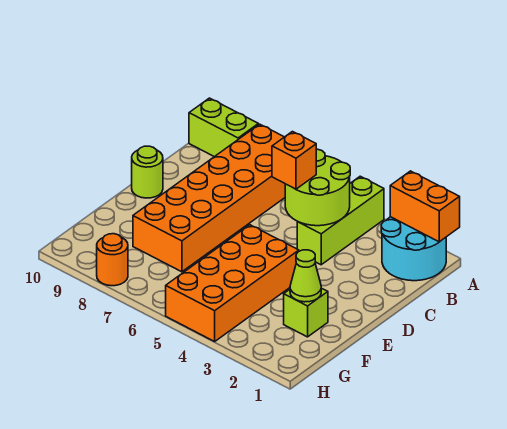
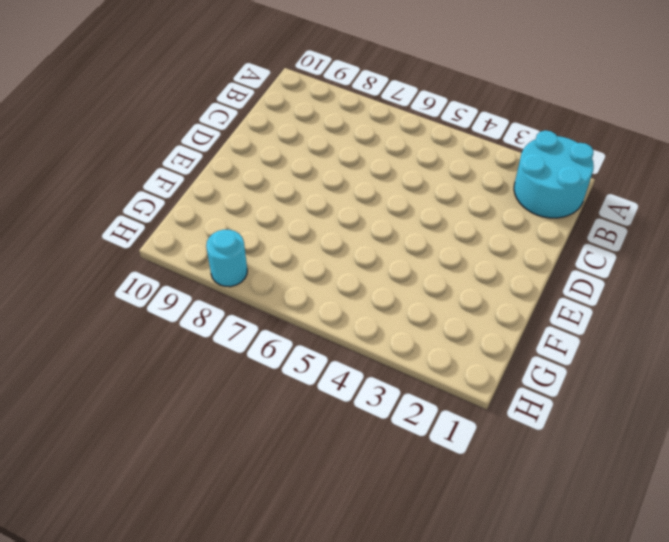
cyan round brick H8 level 1 -> orange round brick H8 level 1
none -> lime brick A4:C4 level 1
none -> orange brick A7:F8 level 1
none -> lime brick A9:A10 level 1

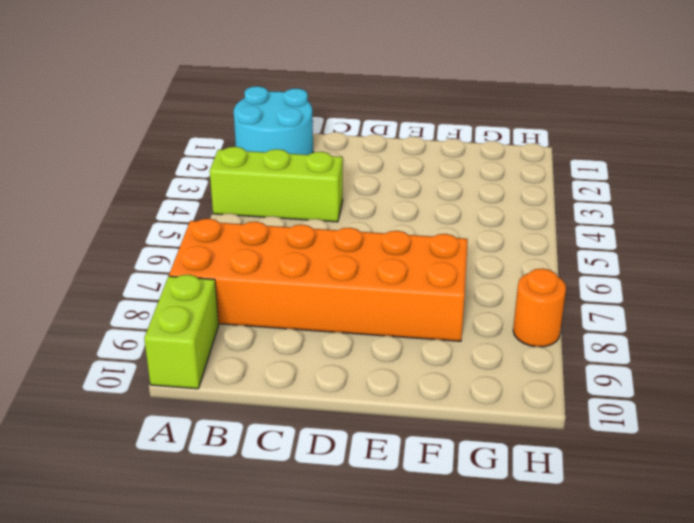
none -> lime round brick D10 level 1
none -> orange brick E4:H5 level 1
none -> lime brick F2 level 1

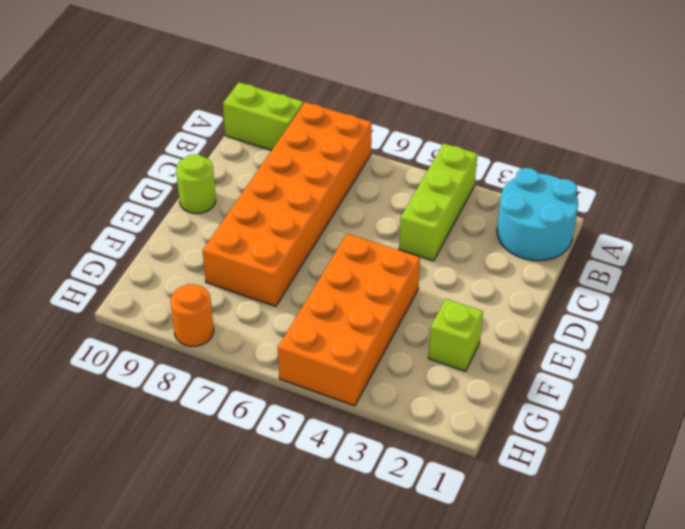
none -> orange brick A1:A2 level 2
none -> lime round brick B4:C5 level 2
none -> lime cone F2 level 2

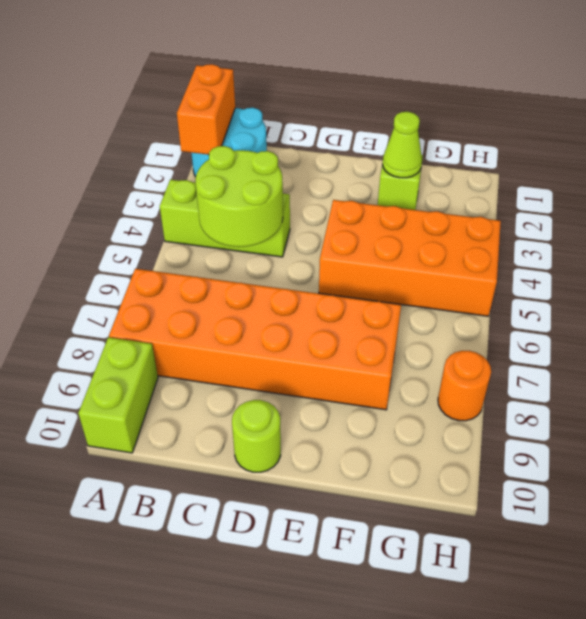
none -> orange brick C5 level 3

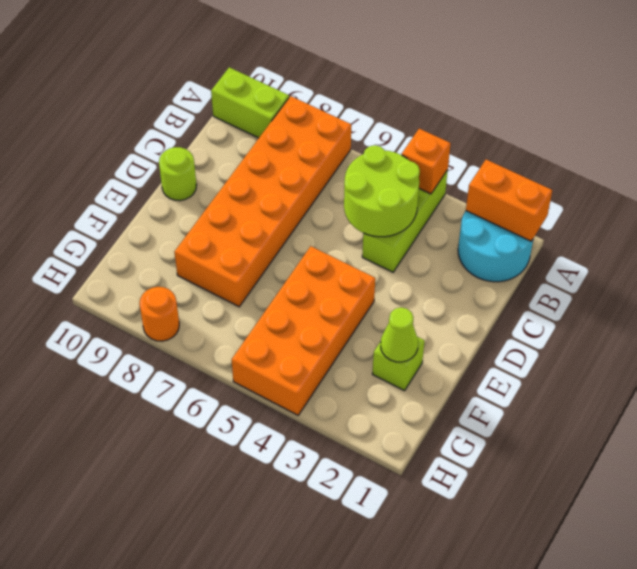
orange brick A4 level 2 -> orange brick C5 level 3

